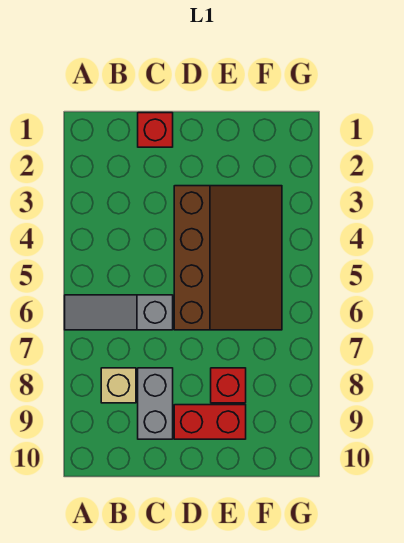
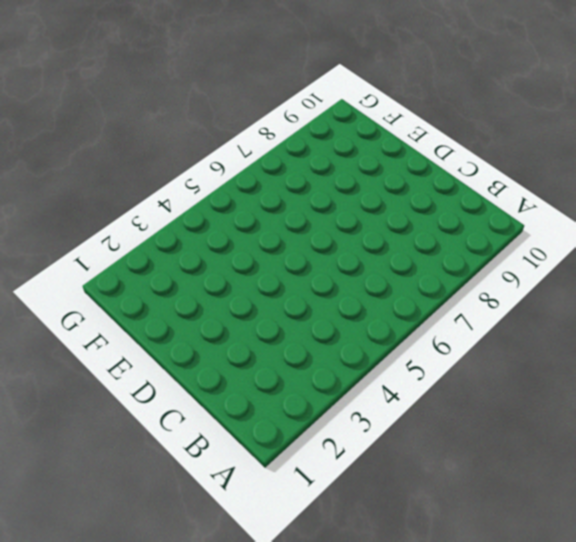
none -> grey slope A6:C6 level 1 top C
none -> tan brick B8 level 1

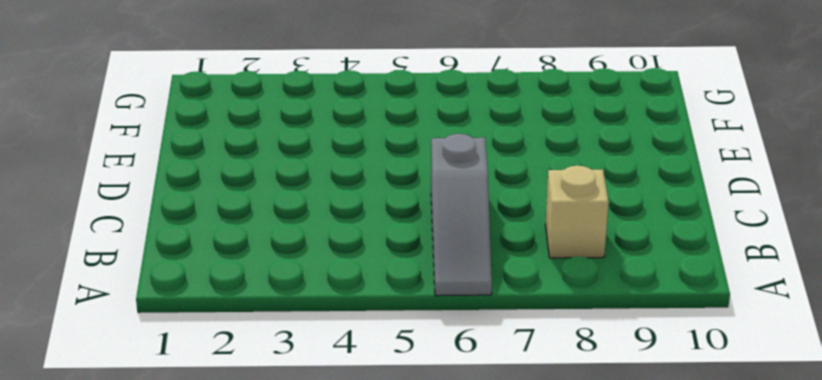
none -> red brick C1 level 1
none -> grey brick C8:C9 level 1

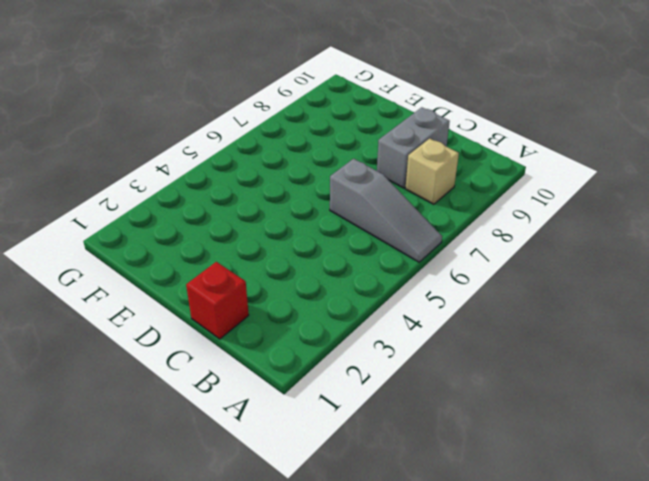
none -> brown slope D3:F6 level 1 top D
none -> red brick D9:E9 level 1

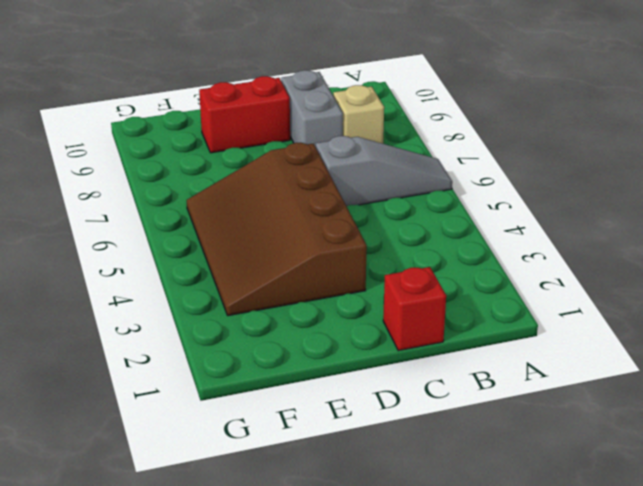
none -> red brick E8 level 1

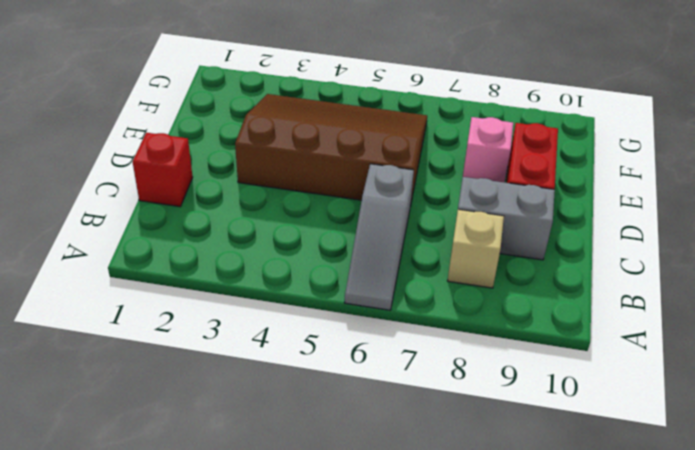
pink brick E8 level 1 -> red brick E8 level 1

